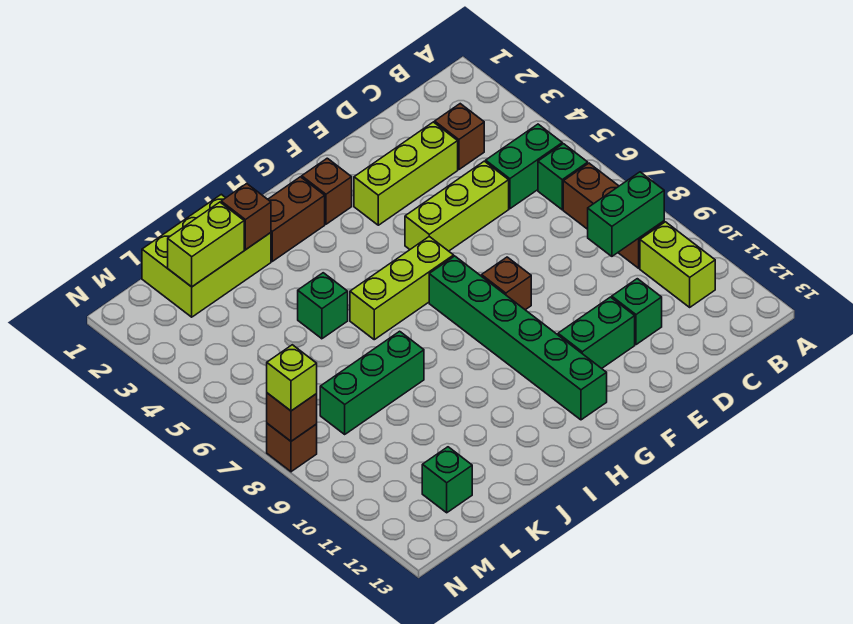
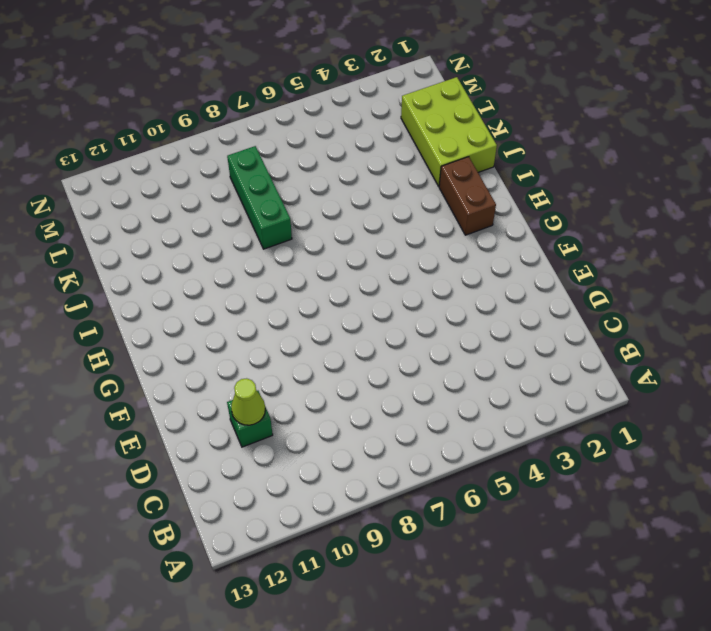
lime cone D11 level 2 -> none
none -> green brick B5:C5 level 1
none -> green brick B6 level 1
none -> brown brick B7:B9 level 1

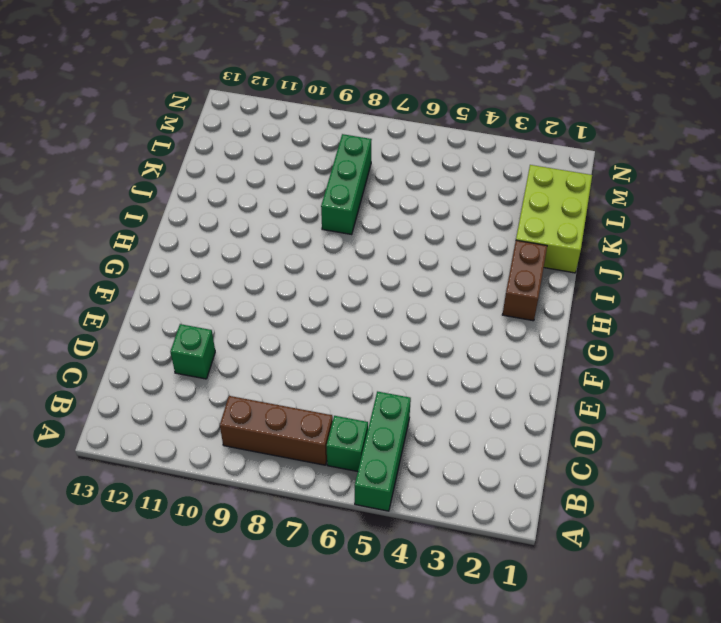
green brick A5:C5 level 1 -> green brick B5:C5 level 1
none -> lime brick B10:B11 level 1
none -> brown brick C3 level 1
none -> lime brick D3:F3 level 1

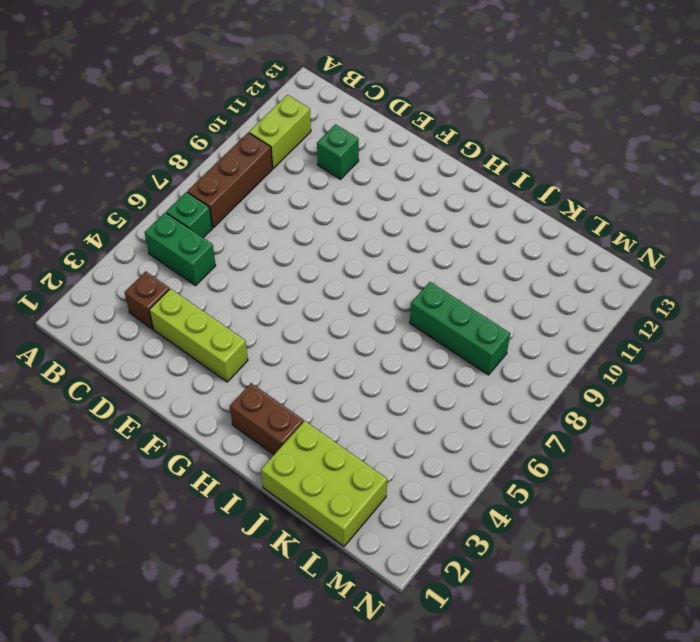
none -> lime brick D5:F5 level 1
none -> green brick E11:F11 level 1
none -> brown brick F8 level 1

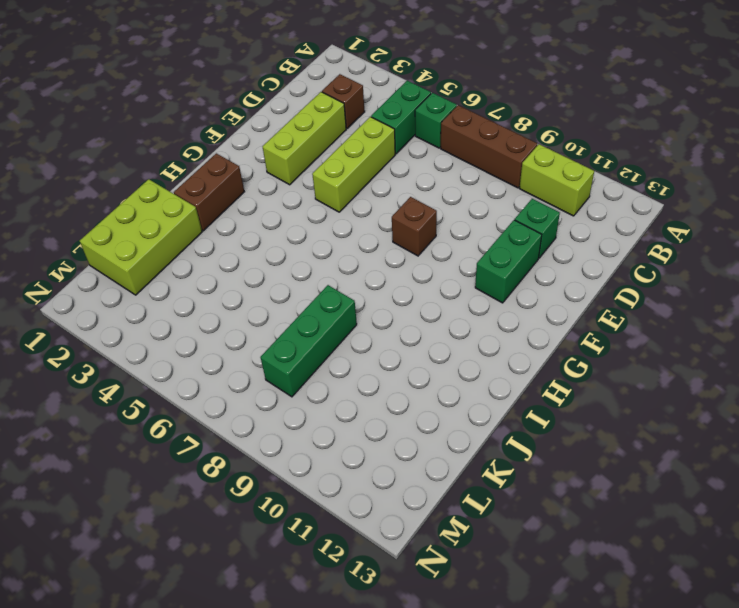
none -> brown brick G2 level 1
none -> lime brick G6:I6 level 1
none -> green brick G7:G12 level 1

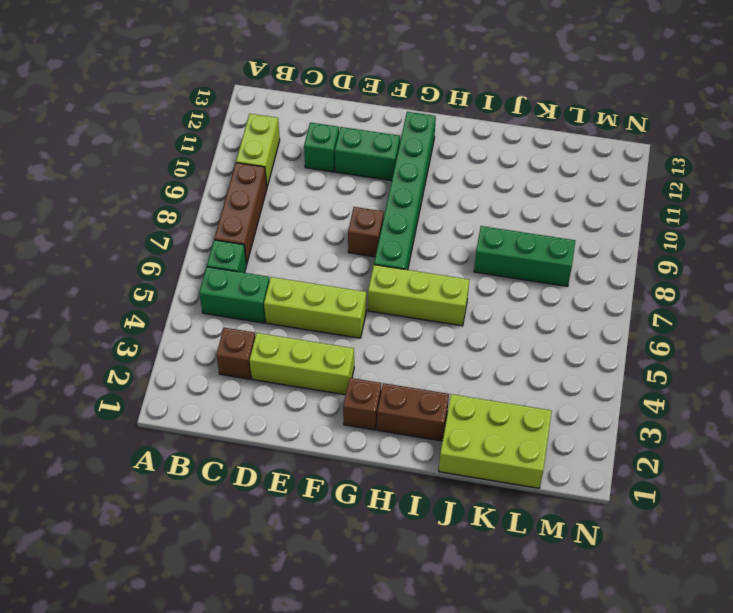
none -> green brick J5 level 1
none -> green brick L12 level 1
none -> brown brick N8 level 1

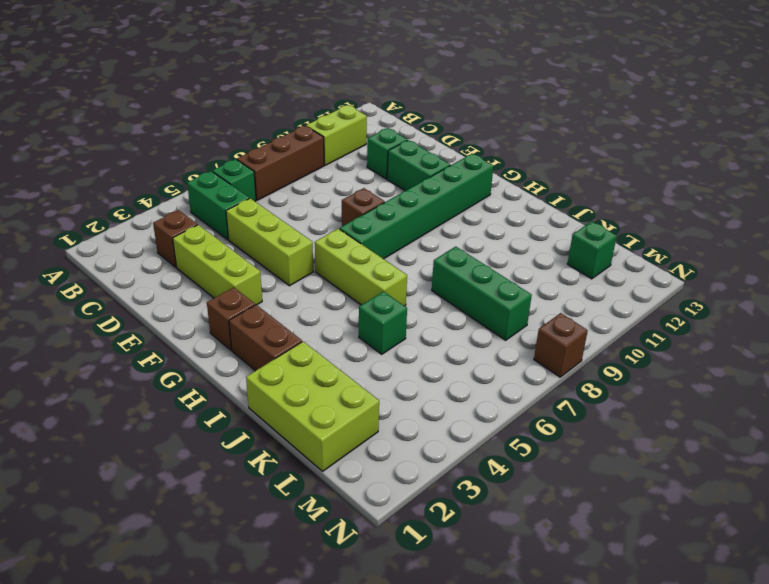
none -> green brick B9:C9 level 2
none -> brown brick J2 level 2
none -> lime brick K2:L2 level 2

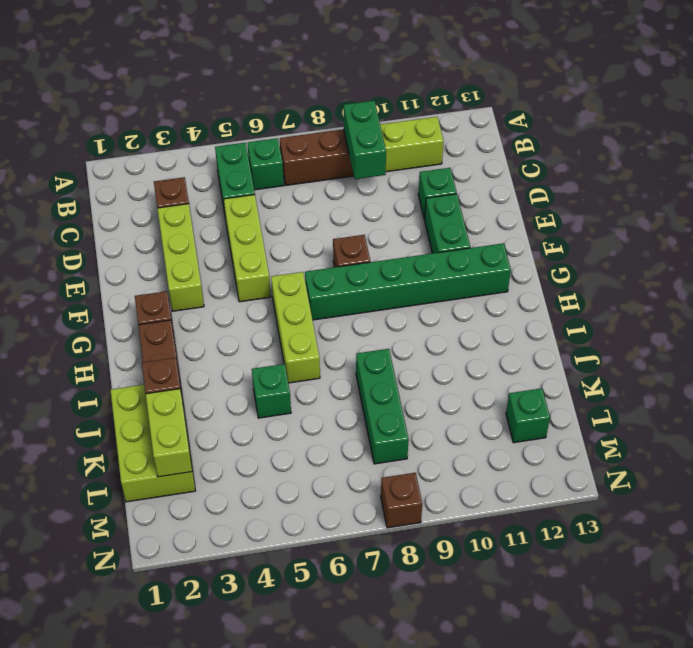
none -> brown brick N8 level 2
none -> lime brick N8 level 3

